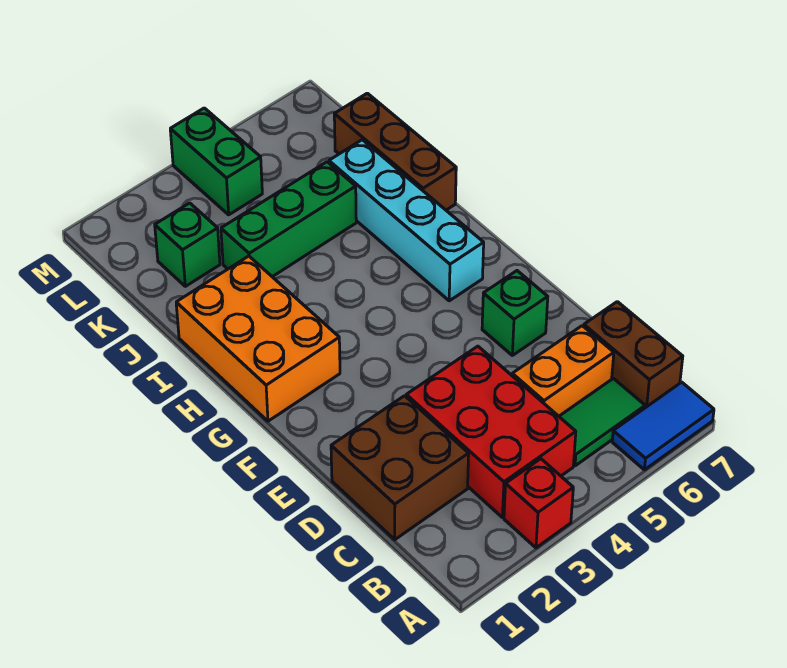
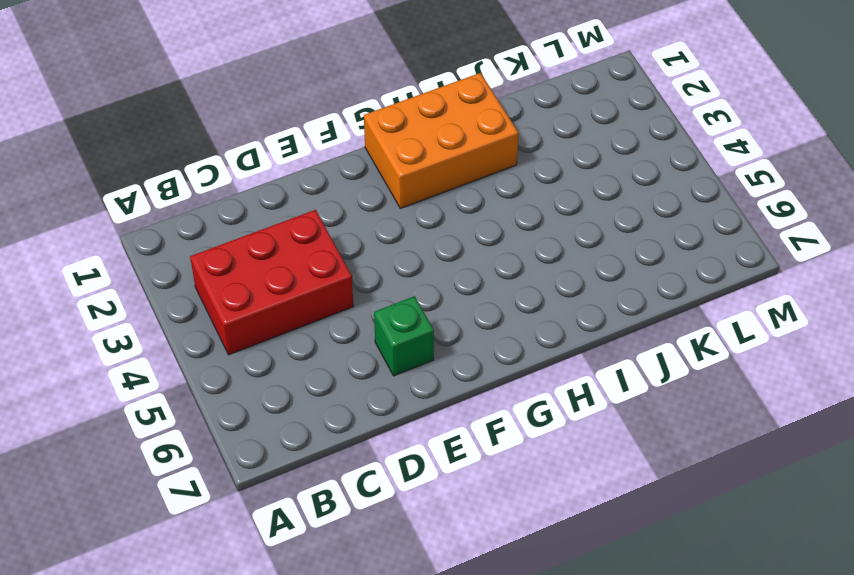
none -> red brick A3 level 1
none -> blue tile A6:A7 level 1
none -> green tile B5:B6 level 1

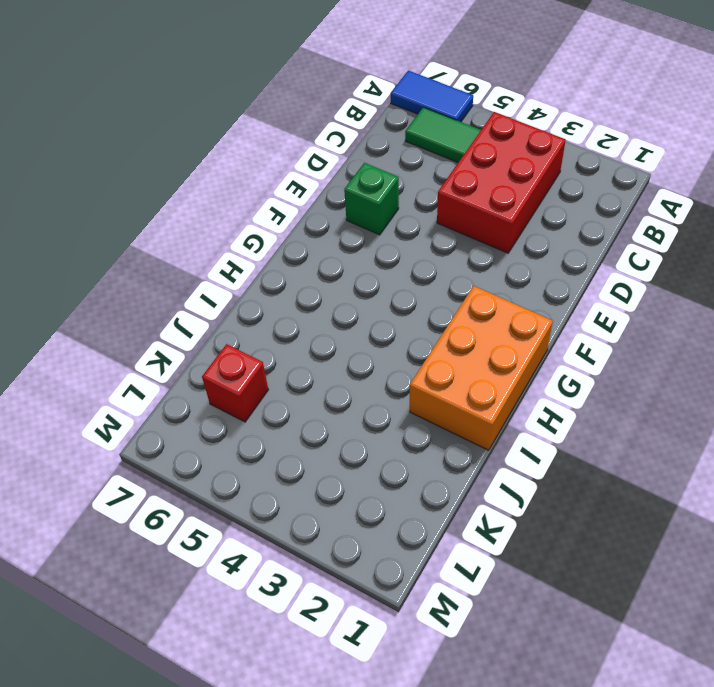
red brick K6 level 1 -> red brick A3 level 1
none -> brown brick B7:C7 level 1
none -> brown brick C1:D2 level 1
none -> orange brick C5:C6 level 1

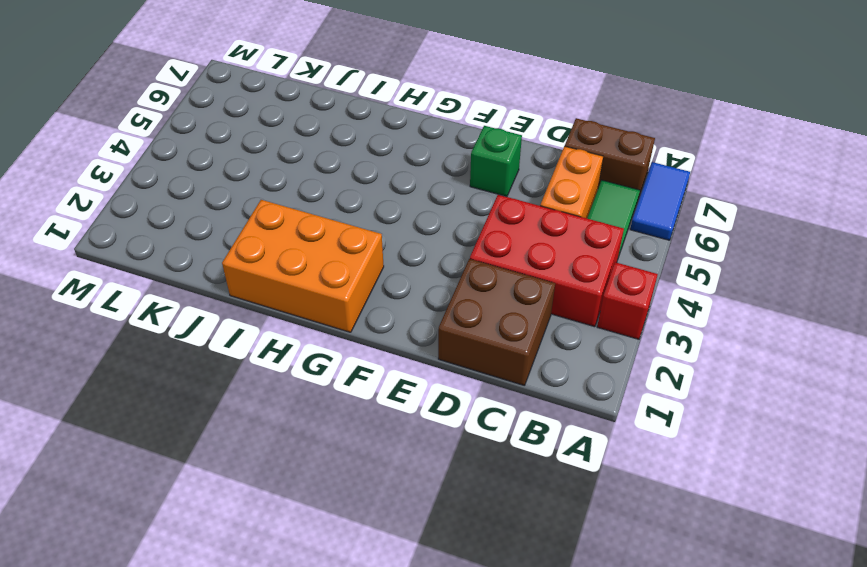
none -> cyan brick G6:J6 level 1
none -> brown brick I7:K7 level 1
none -> green brick J3:J5 level 1

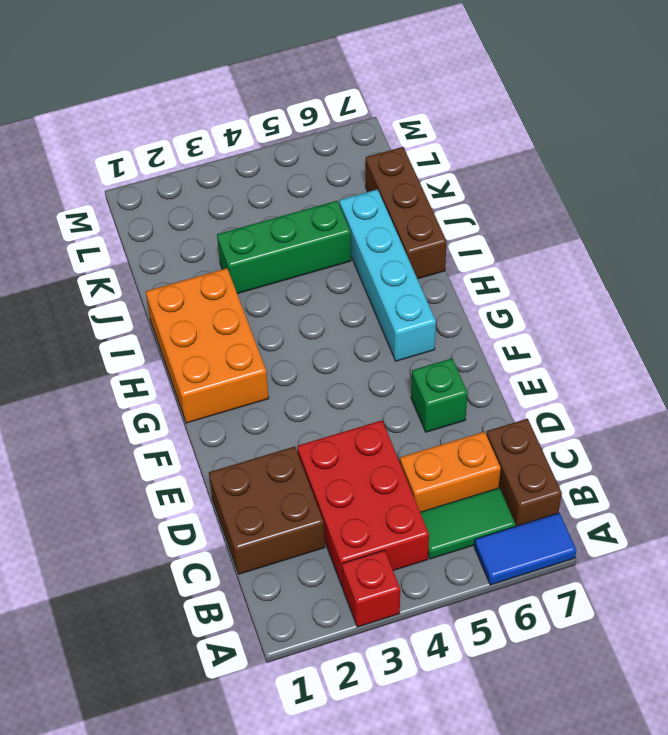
none -> green brick K2 level 1
none -> green brick L4:M4 level 1

